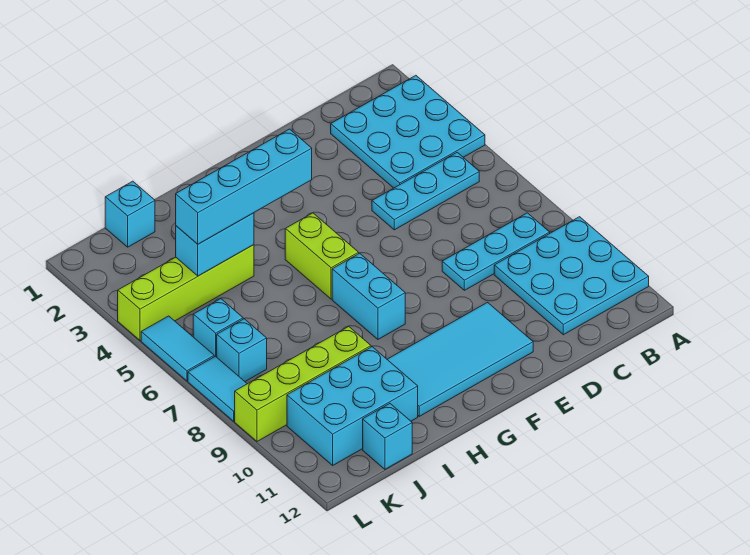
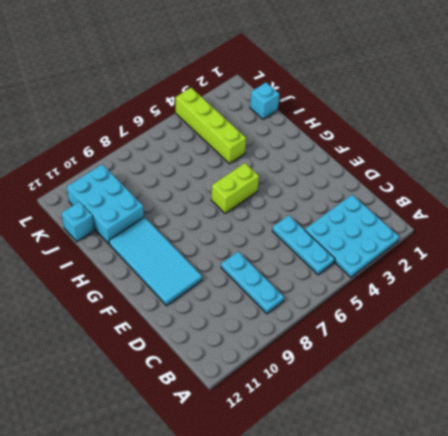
none -> cyan plate A9:C11 level 1
none -> cyan brick G7:G8 level 1
none -> lime brick I9:L9 level 1

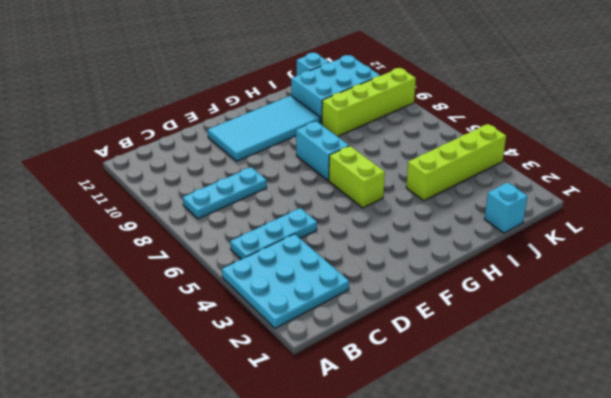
none -> cyan plate A9:C11 level 1
none -> cyan brick K6 level 1
none -> cyan brick K7 level 1

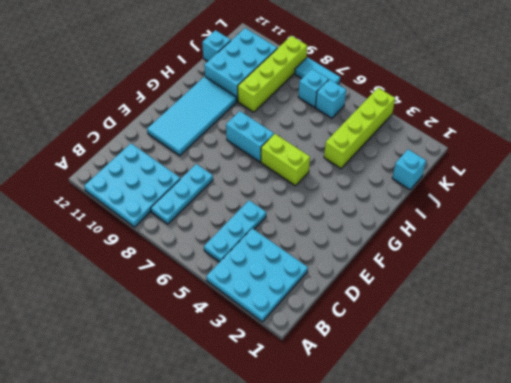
none -> cyan tile L5:L6 level 1
none -> cyan brick I4:J4 level 2
none -> cyan brick G4:J4 level 3

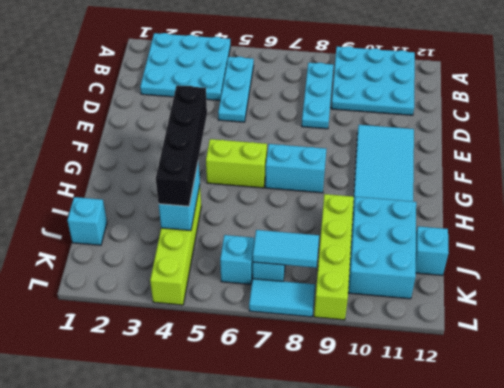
black brick G4:J4 level 3 -> cyan brick G4:J4 level 3
cyan tile K7:K8 level 2 -> cyan tile L5:L6 level 1

